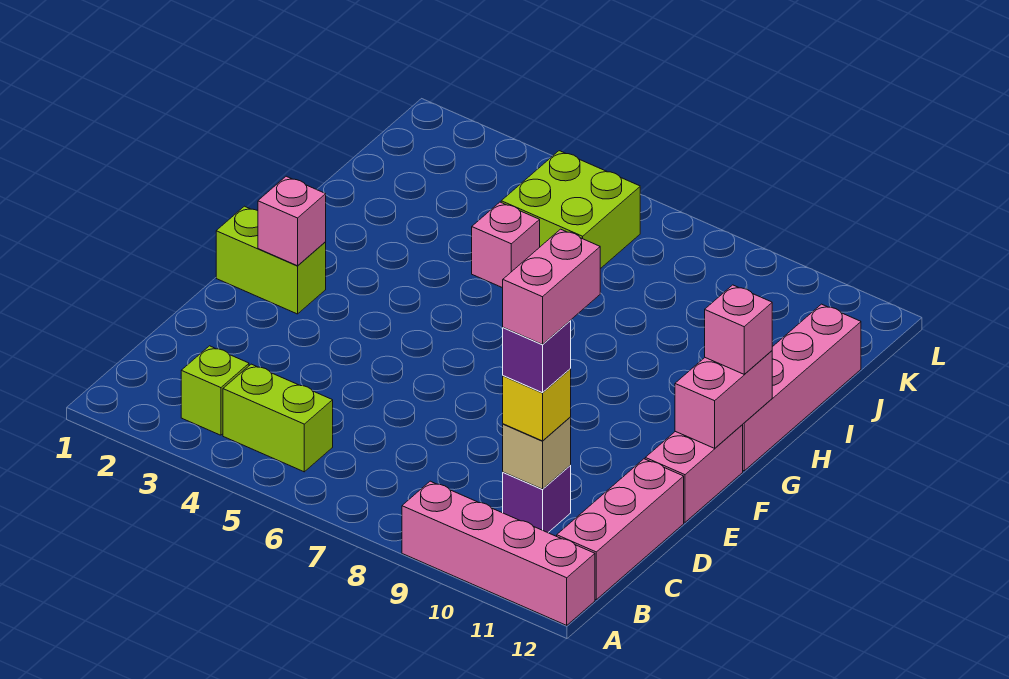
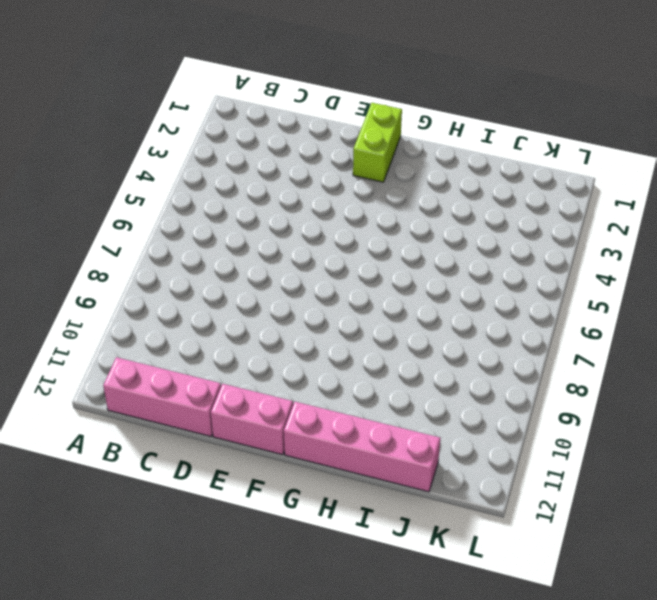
none -> pink brick A9:A12 level 1
none -> lime brick B3 level 1
none -> lime brick B4:B5 level 1

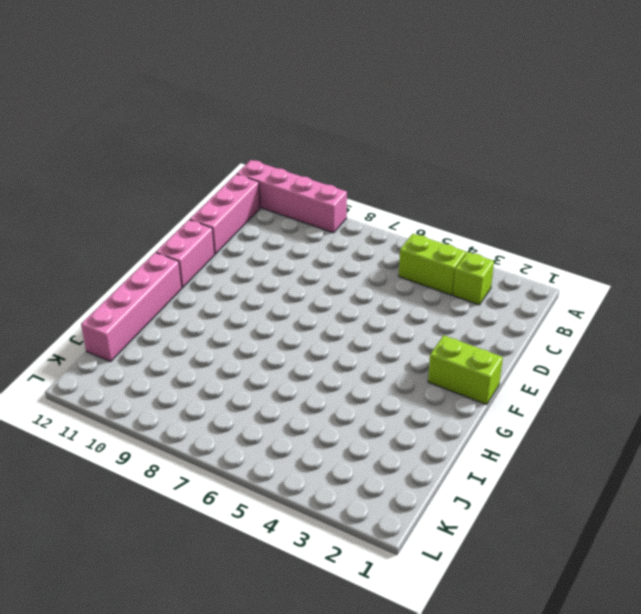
none -> purple brick C10 level 1
none -> pink brick I5 level 1
none -> lime brick J5:K6 level 1

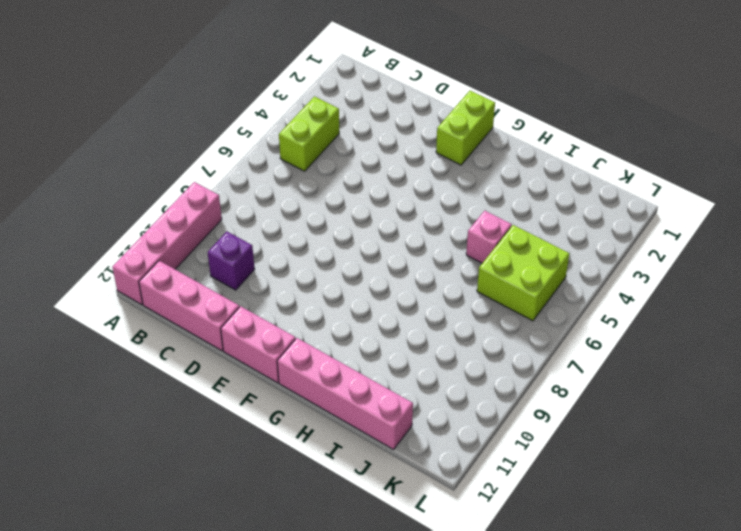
none -> lime brick B3 level 1
none -> tan brick C10 level 2
none -> pink brick F2 level 2

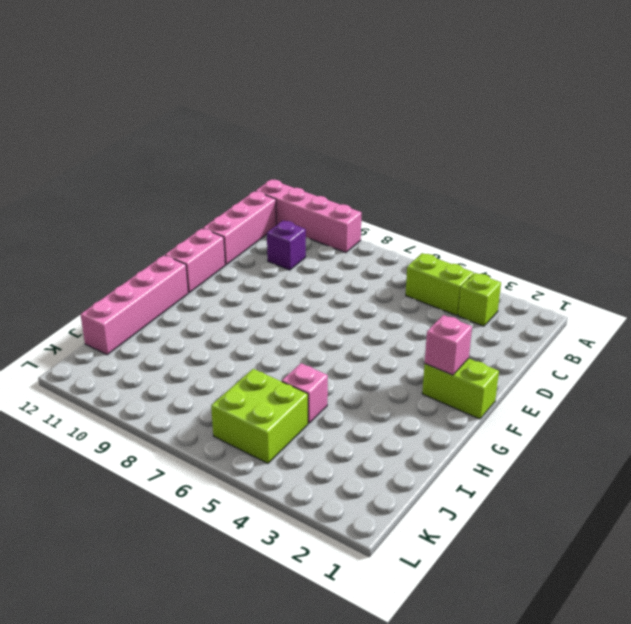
none -> tan brick C10 level 2
none -> pink brick F12:G12 level 2
none -> yellow brick C10 level 3

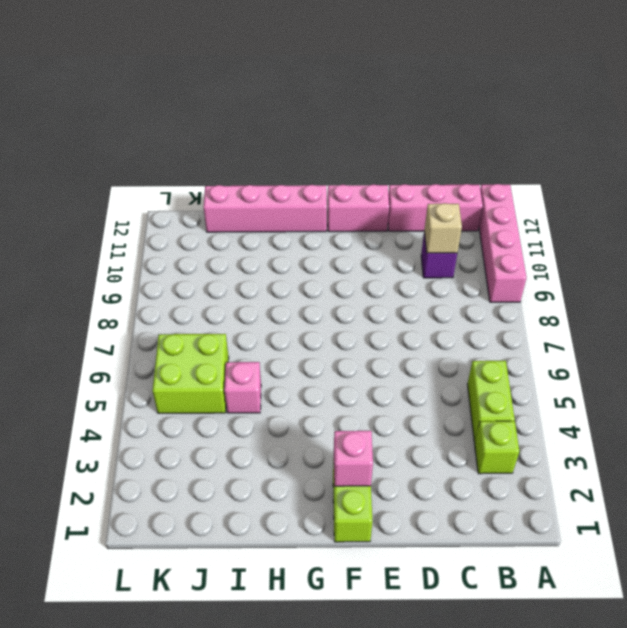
none -> pink brick F12:G12 level 2
none -> yellow brick C10 level 3
none -> pink brick G12 level 3

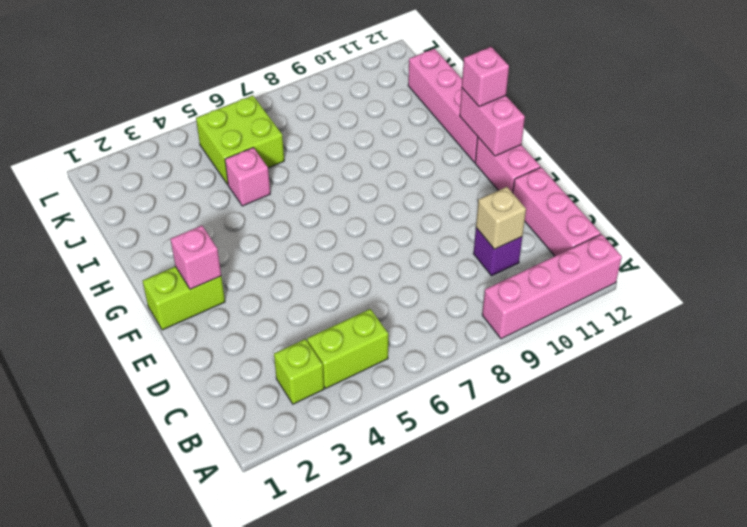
none -> yellow brick C10 level 3
none -> purple brick C10 level 4
none -> pink brick C10:D10 level 5

